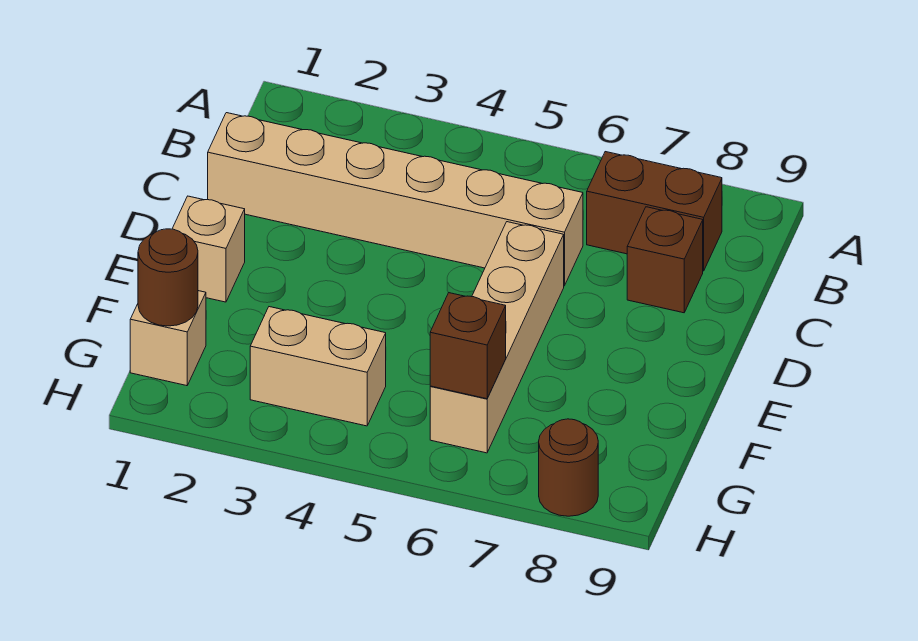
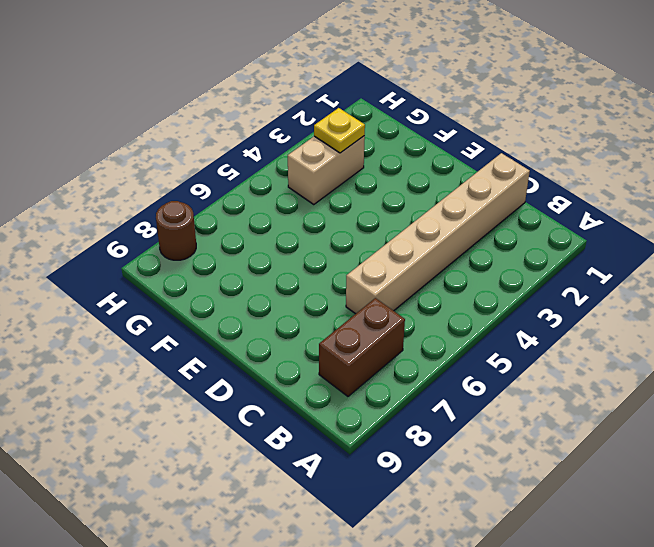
yellow plate G3 level 2 -> none
none -> brown brick C8 level 1
none -> tan brick D6:G6 level 1

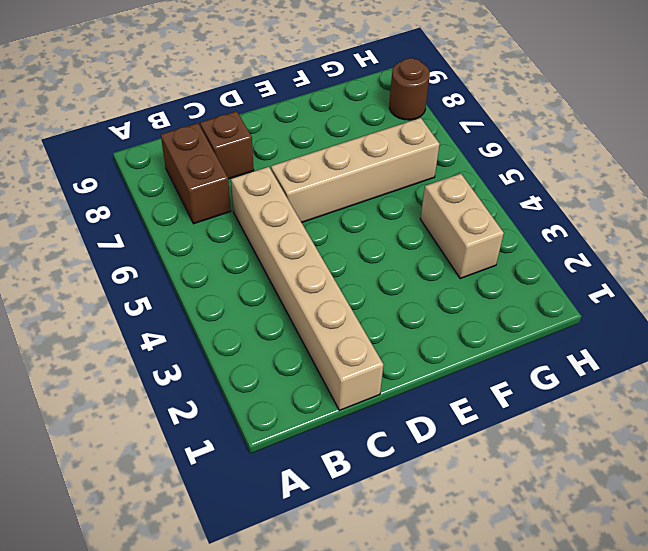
none -> tan brick E1 level 1
none -> tan brick G1 level 1

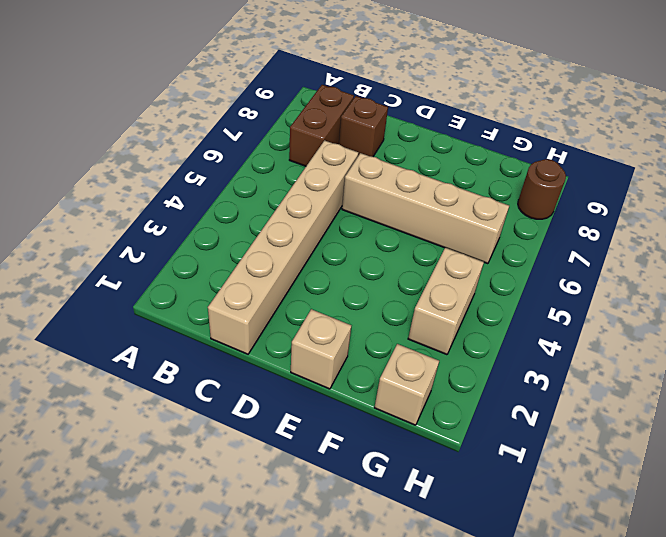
none -> brown round brick G1 level 2
none -> brown brick G6 level 2

